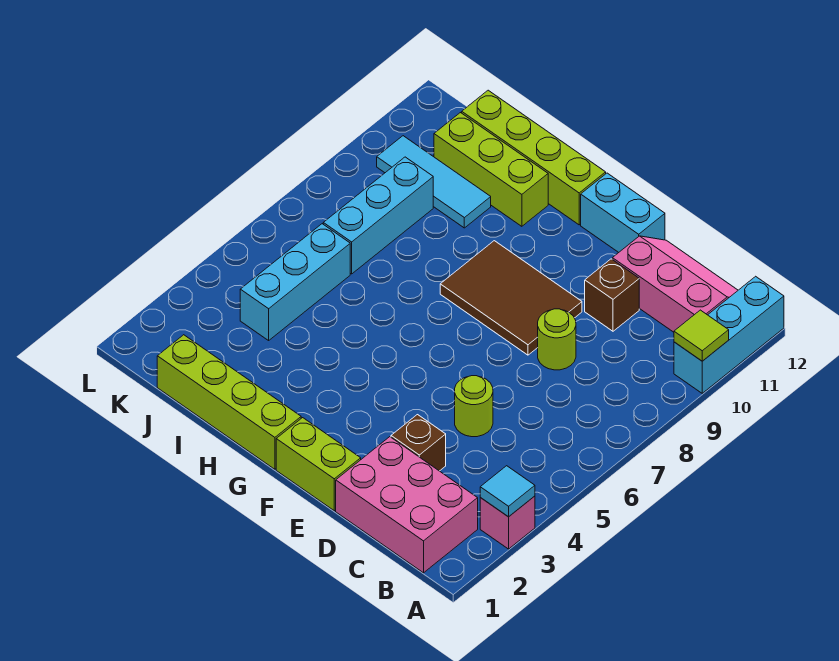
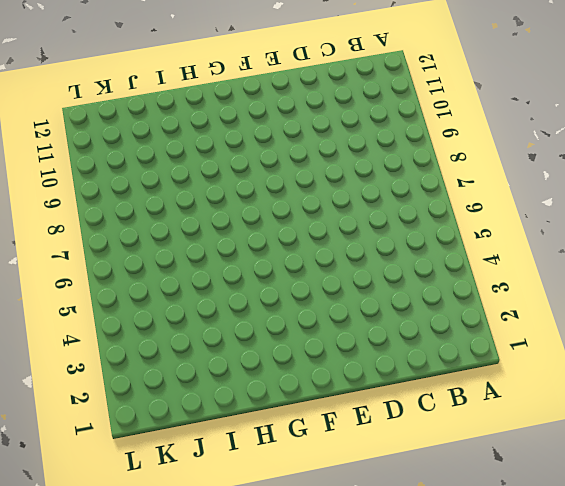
none -> pink brick A3 level 1
none -> cyan brick A10:A12 level 1
none -> pink brick B1:D2 level 1

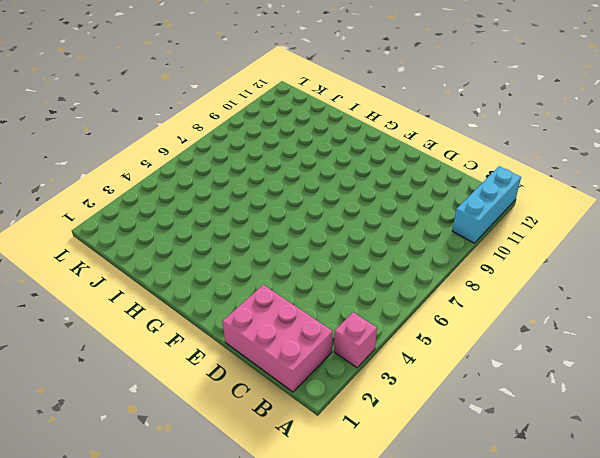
none -> pink slope B11:D12 level 1 top 11
none -> brown brick D3 level 1
none -> lime round brick D5 level 1

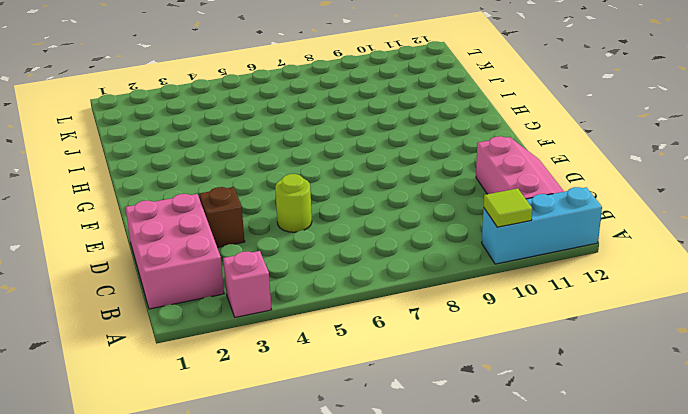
none -> lime round brick D8 level 1
none -> brown brick D10 level 1
none -> lime brick E1:F1 level 1

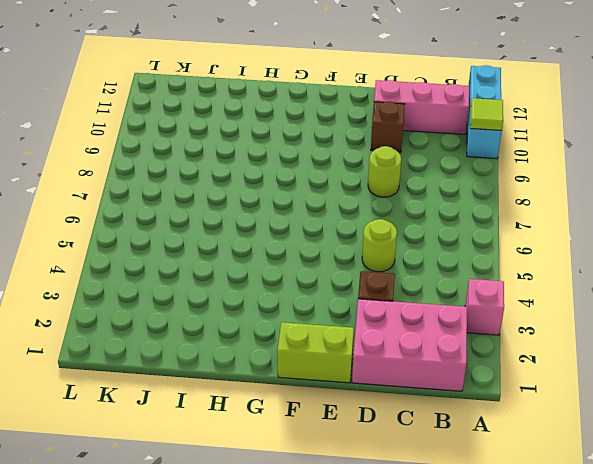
none -> brown tile E8:G9 level 1
none -> cyan brick E12:F12 level 1
none -> lime brick G1:J1 level 1

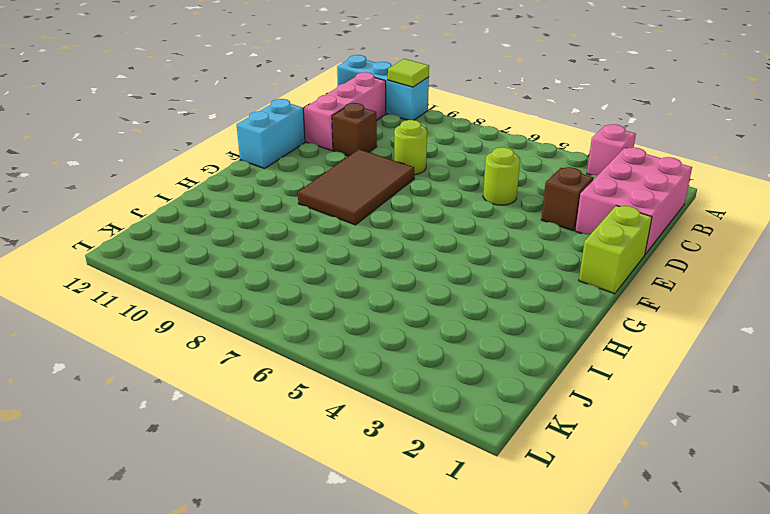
none -> lime brick G1:J1 level 1
none -> lime brick G12:J12 level 1
none -> lime brick H11:J11 level 1

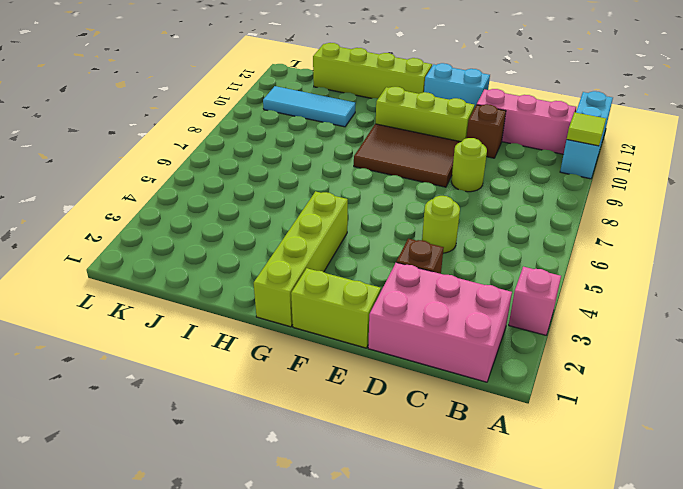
lime brick E10:G10 level 1 -> lime brick H11:J11 level 1
lime brick G1:G4 level 1 -> lime brick G1:J1 level 1
none -> cyan brick J4:J6 level 1
none -> cyan brick J7:J9 level 1
none -> cyan tile A3 level 2

